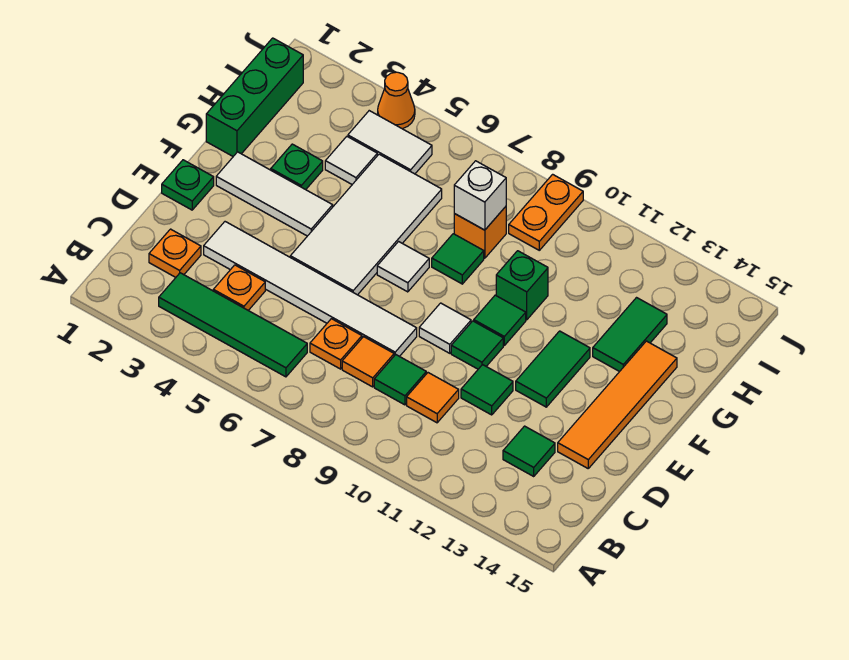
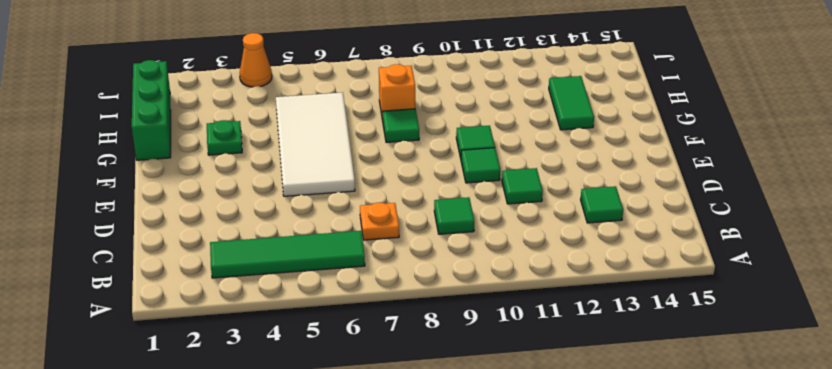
none -> orange plate C2 level 1
none -> orange plate C4 level 1
none -> orange tile C8 level 1
none -> orange tile C10 level 1

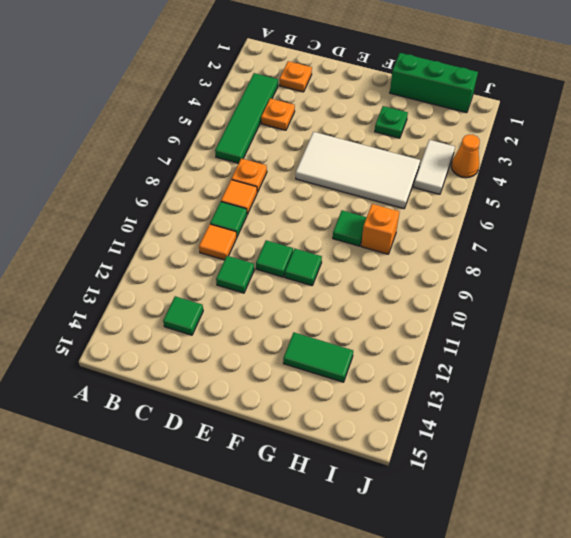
none -> white tile D3:D8 level 1
none -> orange tile D14:G14 level 1
none -> green plate E1 level 1
none -> white tile E9 level 1

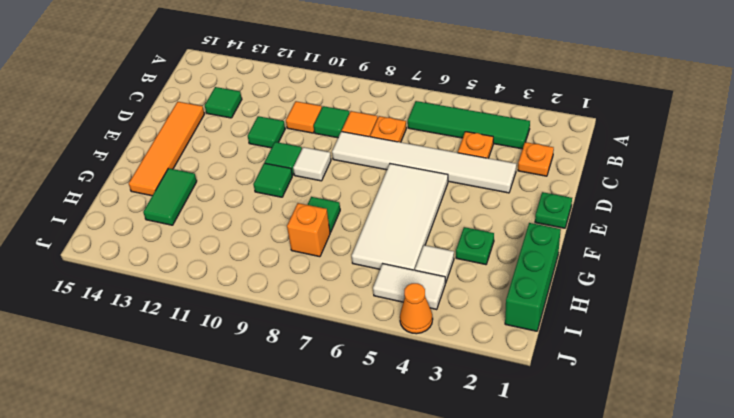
none -> green tile E12:F12 level 1
none -> white tile F2:F4 level 1
none -> white tile F7 level 1
none -> green brick G10 level 1

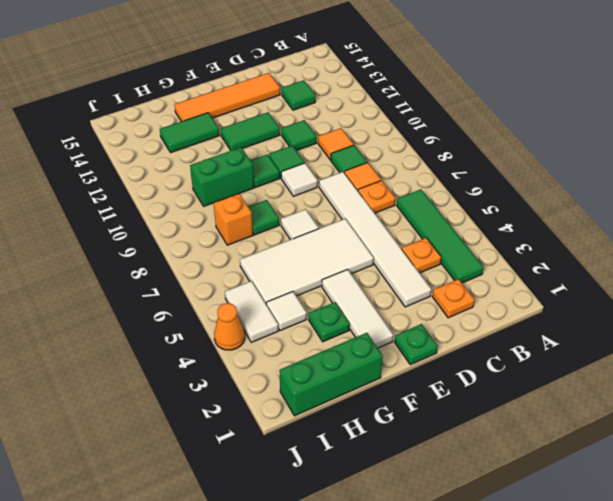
green brick G10:H10 level 1 -> green brick G10 level 1
none -> orange plate I9:J9 level 1
none -> white brick H8 level 2

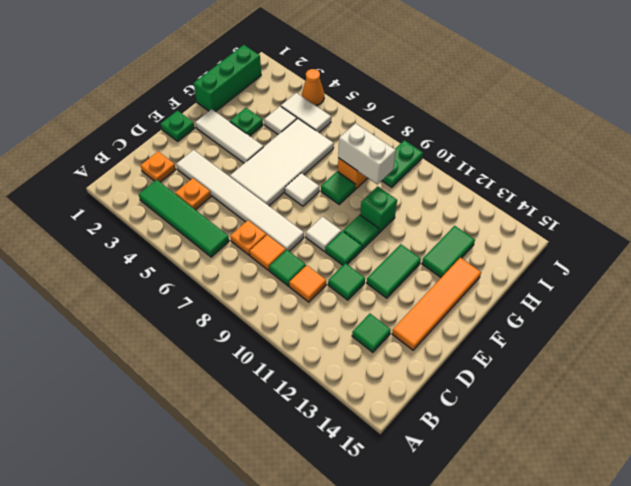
white brick H8:H9 level 2 -> white brick H8 level 2
green plate I9:J9 level 1 -> orange plate I9:J9 level 1

